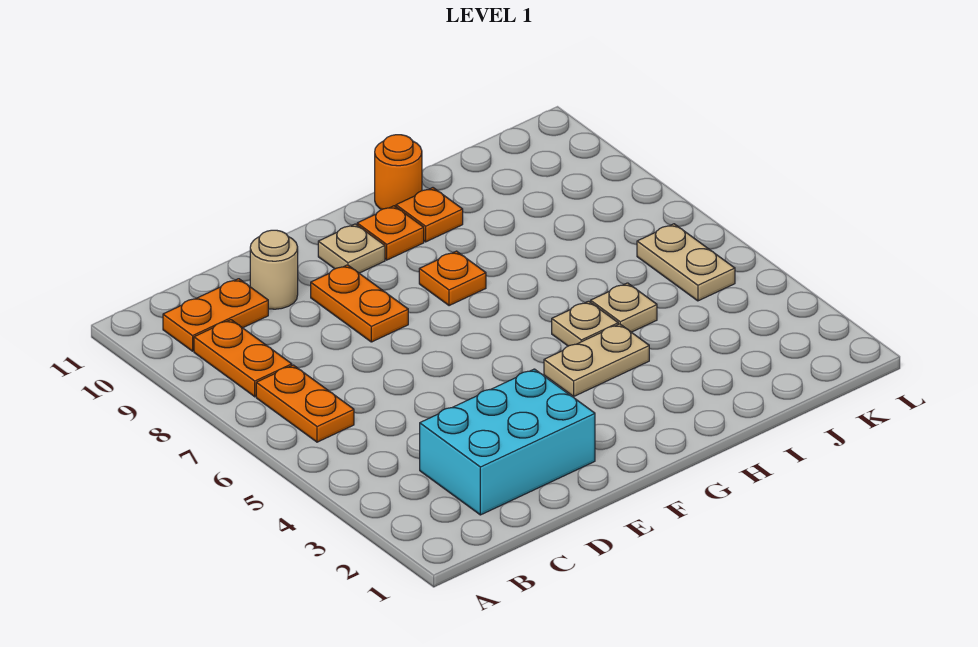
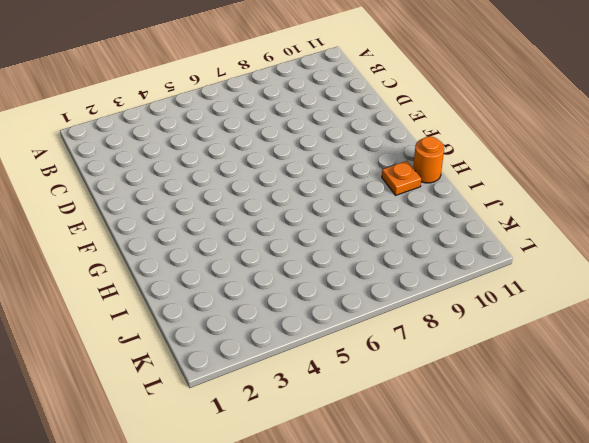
none -> orange plate B6:B7 level 1
none -> orange plate B8:B9 level 1
none -> orange plate B10:C10 level 1

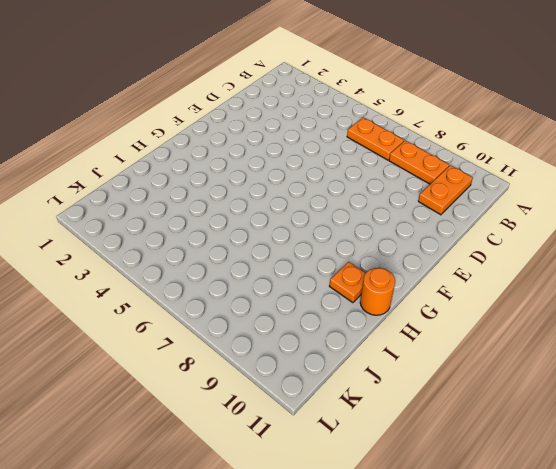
none -> cyan brick C2:E3 level 1
none -> tan round brick D10 level 1
none -> orange plate E8:E9 level 1

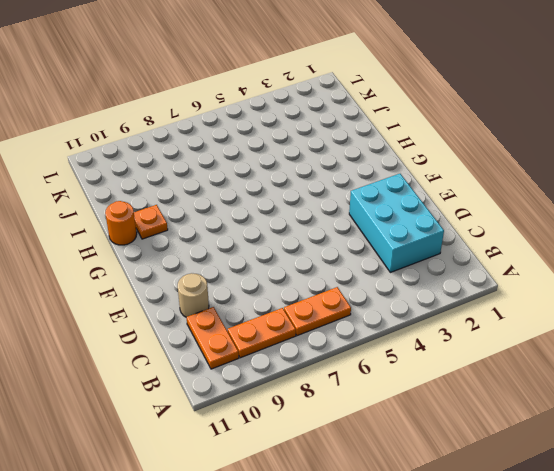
none -> orange plate E8:E9 level 1
none -> tan plate F10 level 1
none -> tan plate G4:H4 level 1

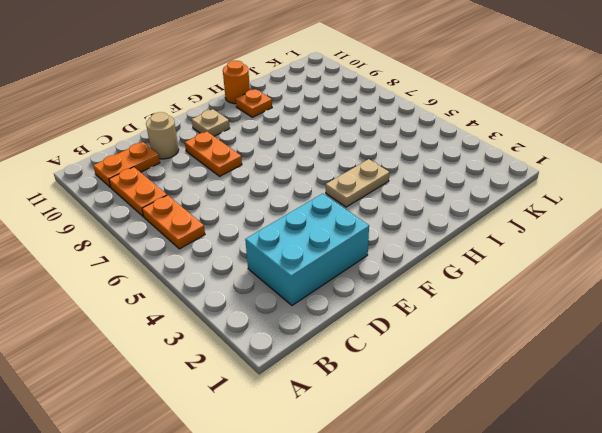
none -> orange plate G8 level 1
none -> orange plate G10 level 1
none -> tan plate H5 level 1

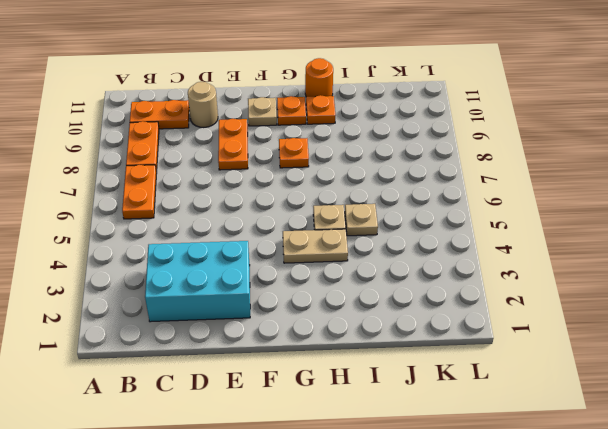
none -> tan plate K5:K6 level 1

